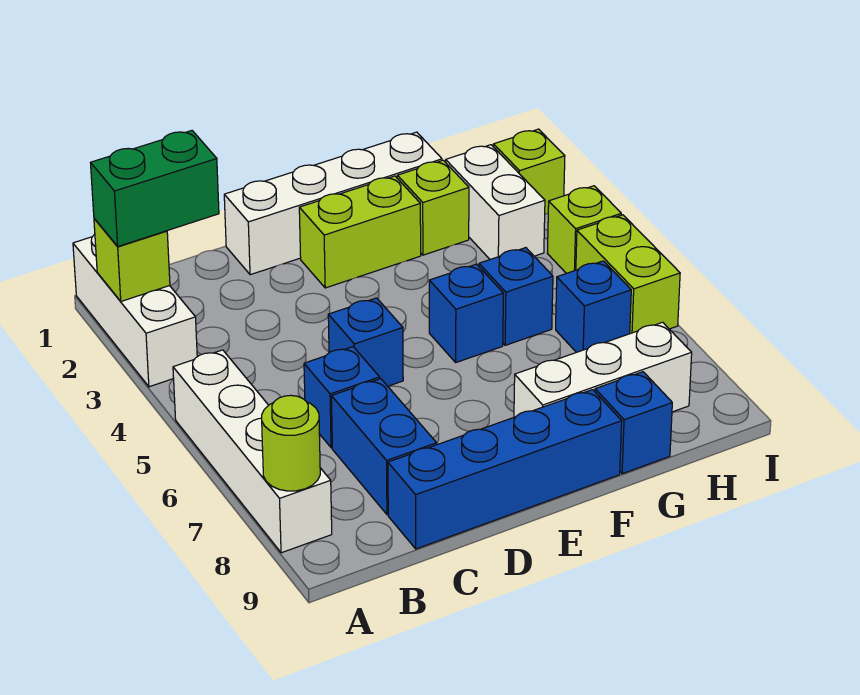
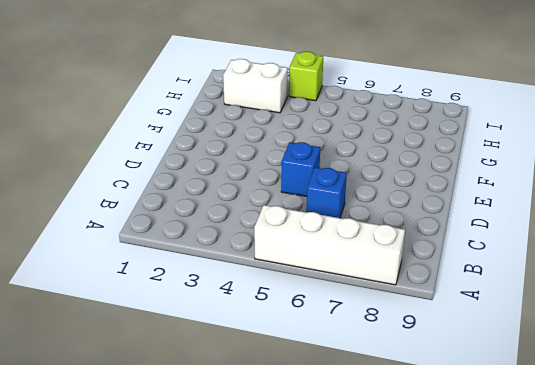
none -> white brick A1:A3 level 1
none -> blue brick C7:C8 level 1
none -> blue brick C9:F9 level 1

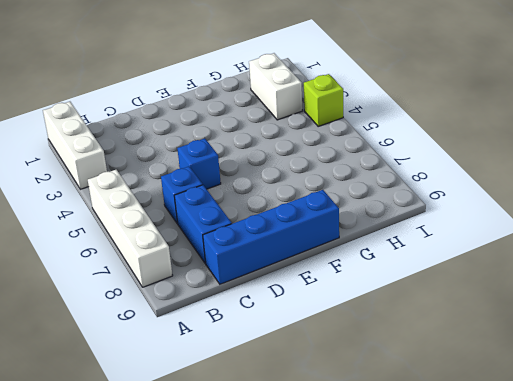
none -> white brick D1:G1 level 1
none -> lime brick E2:F2 level 1
none -> blue brick F5 level 1

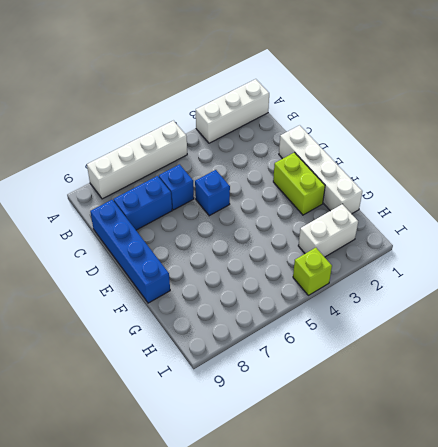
none -> blue brick F5 level 1
none -> white brick F8:H8 level 1
none -> lime brick G2 level 1

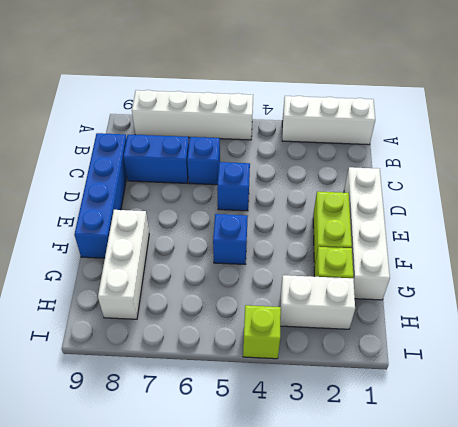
none -> blue brick G5 level 1
none -> blue brick G9 level 1
none -> blue brick H6 level 1

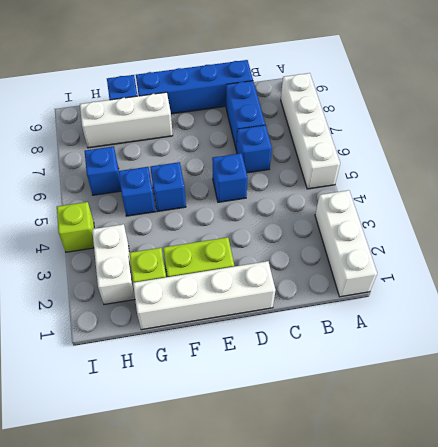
none -> lime brick I2 level 1
none -> lime brick I5:I6 level 1
none -> lime brick A2 level 2

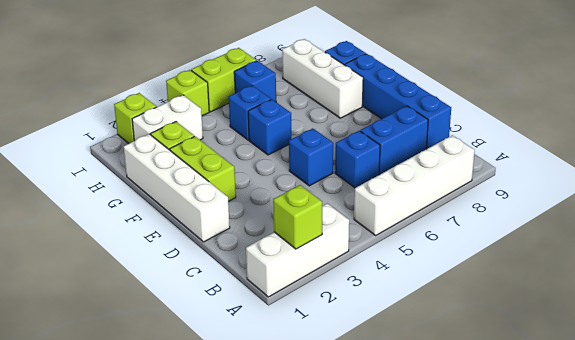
none -> lime round brick A8 level 2
none -> green brick A2:B2 level 3

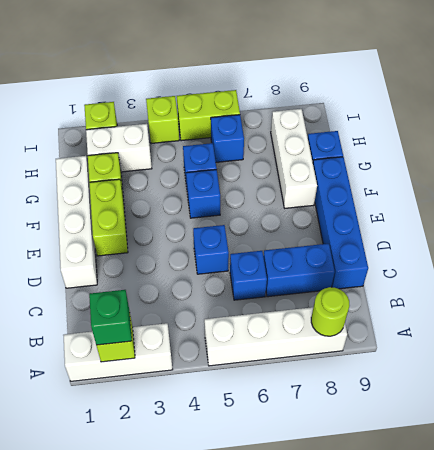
green brick A2 level 3 -> green brick A2:B2 level 3

